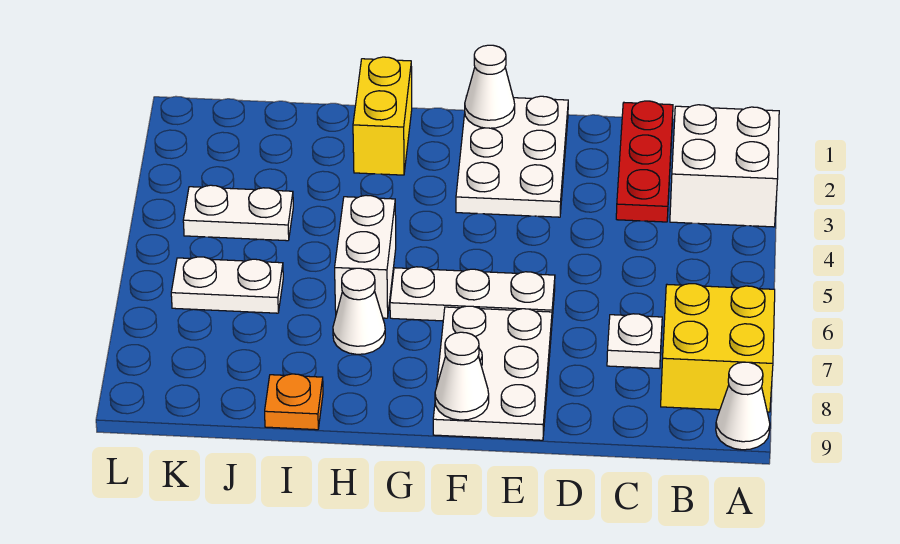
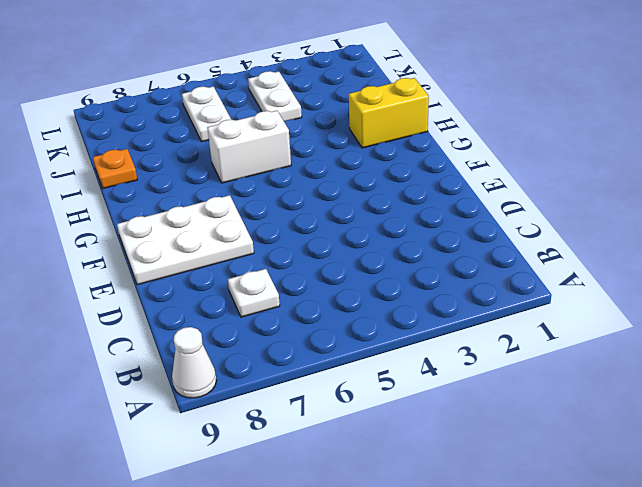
none -> white brick A2:B3 level 1
none -> yellow brick A7:B8 level 1
none -> red plate C1:C3 level 1

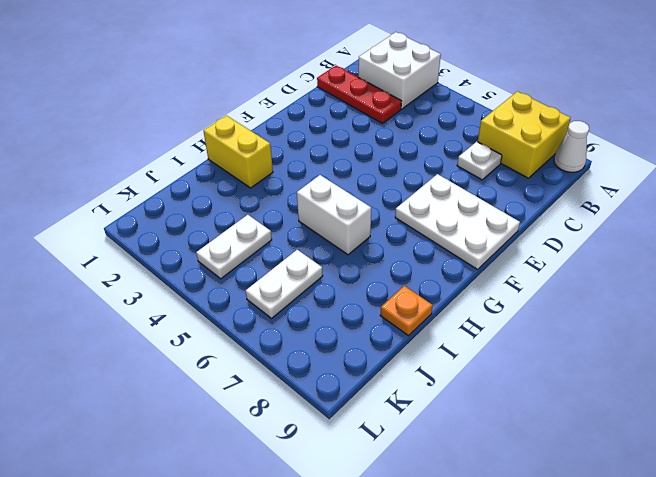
none -> white plate E1:F3 level 1
none -> white plate E6:G6 level 1
none -> white cone H7 level 1

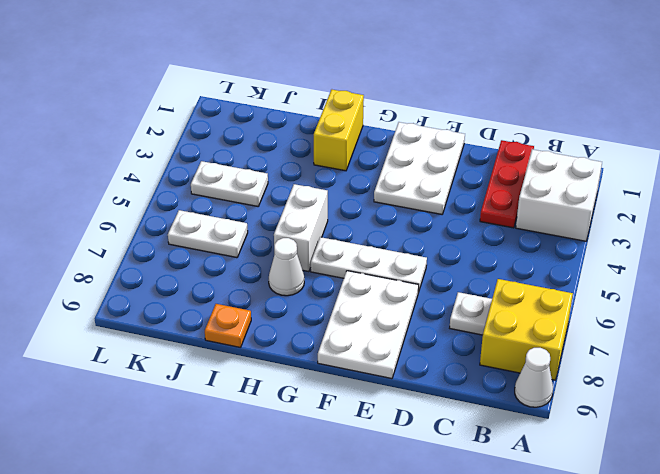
none -> white cone F1 level 2
none -> white cone F9 level 2

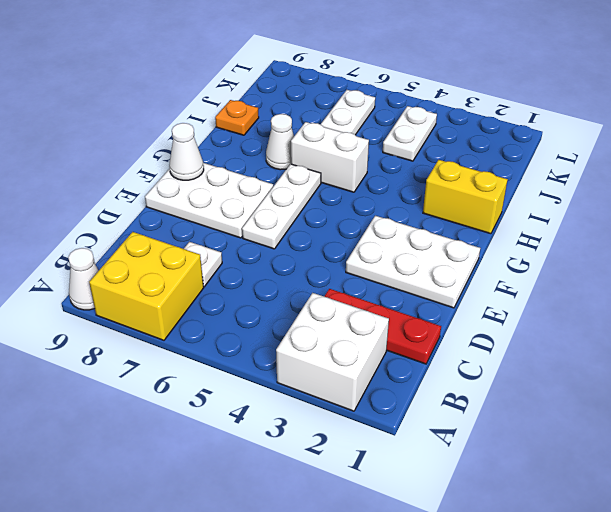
none -> white cone F1 level 2

